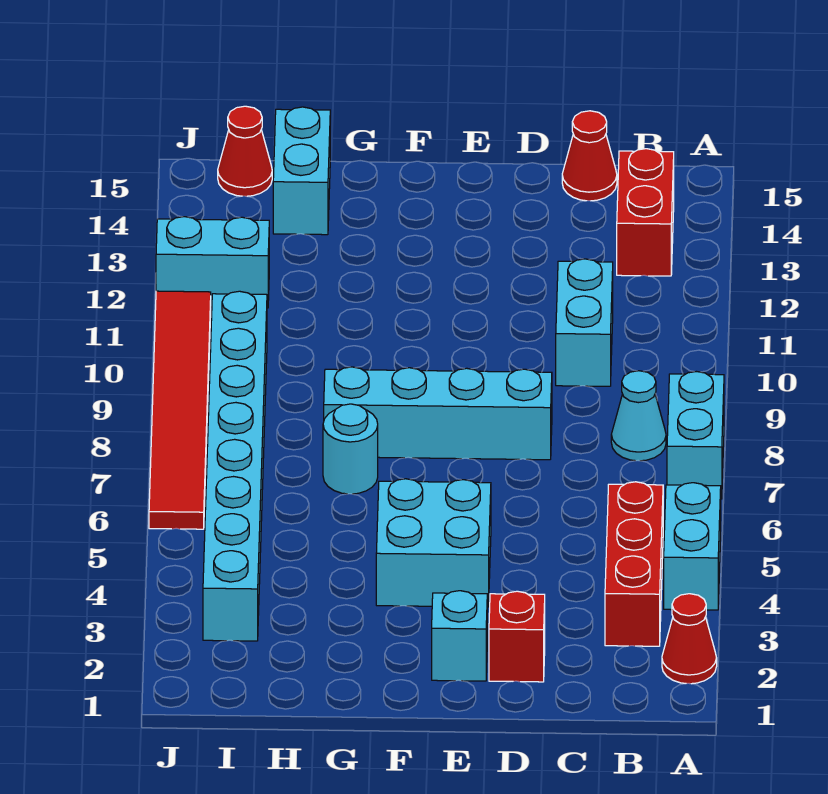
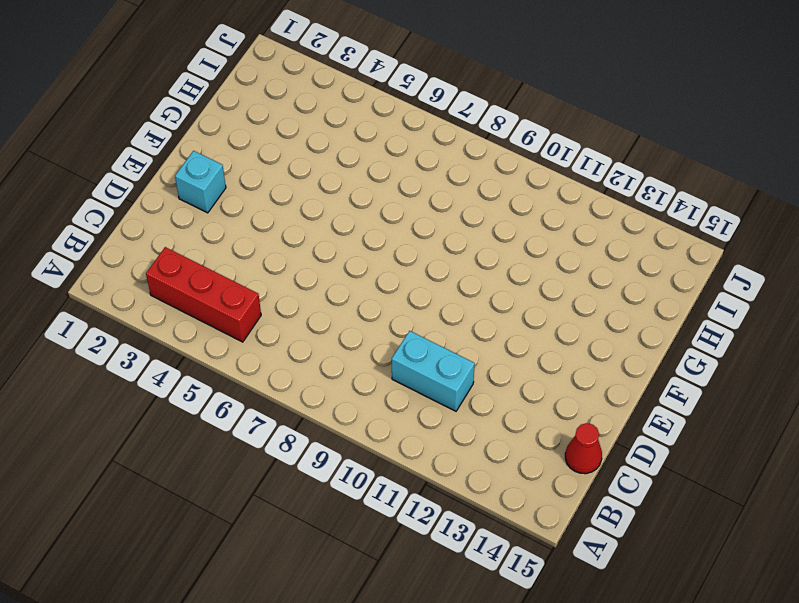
none -> red cone A2 level 1
none -> cyan brick A4:A5 level 1
none -> cyan brick A7:A8 level 1

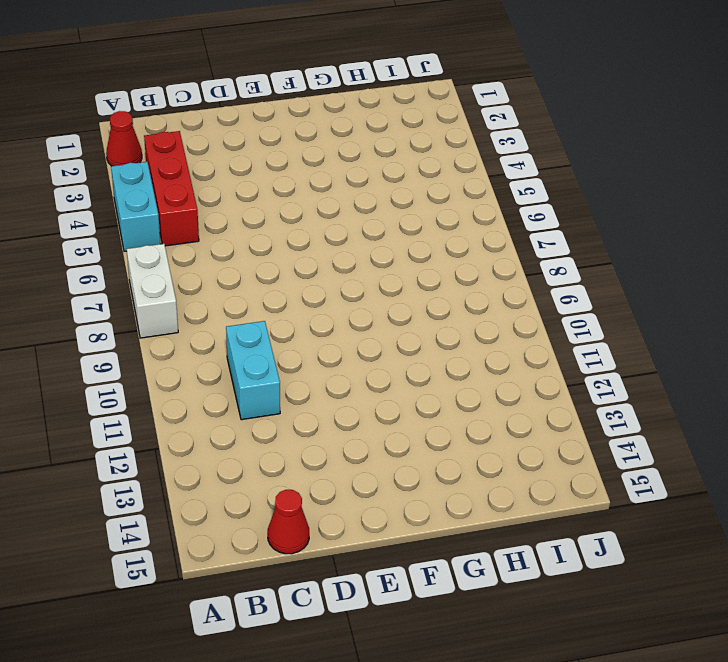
white brick A7:A8 level 1 -> cyan brick A7:A8 level 1
none -> cyan cone B8 level 1
none -> red brick B13:B14 level 1
none -> red brick D2 level 1

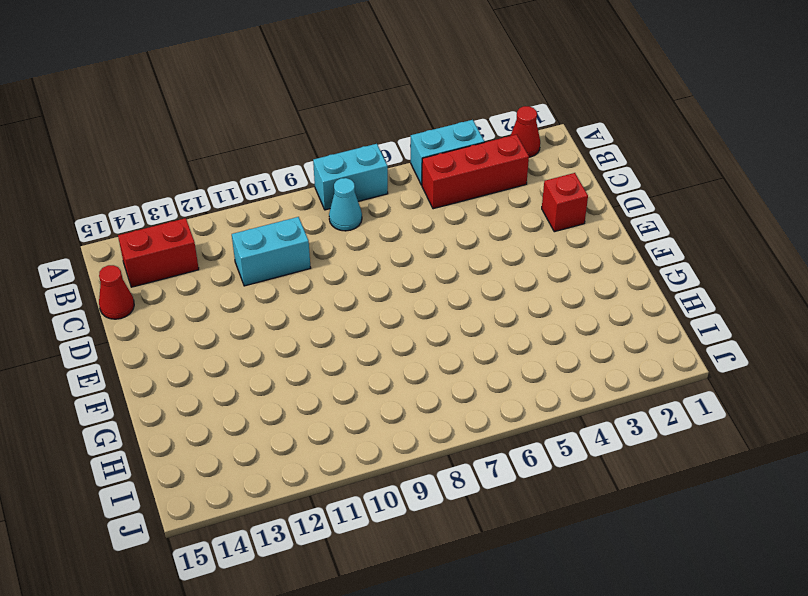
none -> cyan brick D8:G8 level 1
none -> cyan brick E2 level 1
none -> cyan brick E4:F5 level 1

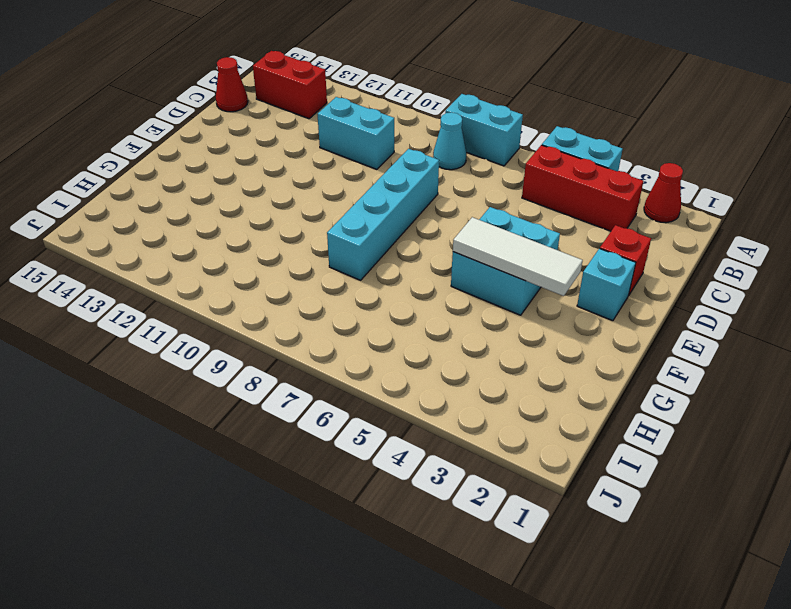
white tile F3:F5 level 2 -> none
none -> cyan round brick G7 level 1
none -> cyan brick H14:H15 level 1
none -> cyan brick I3:I10 level 1

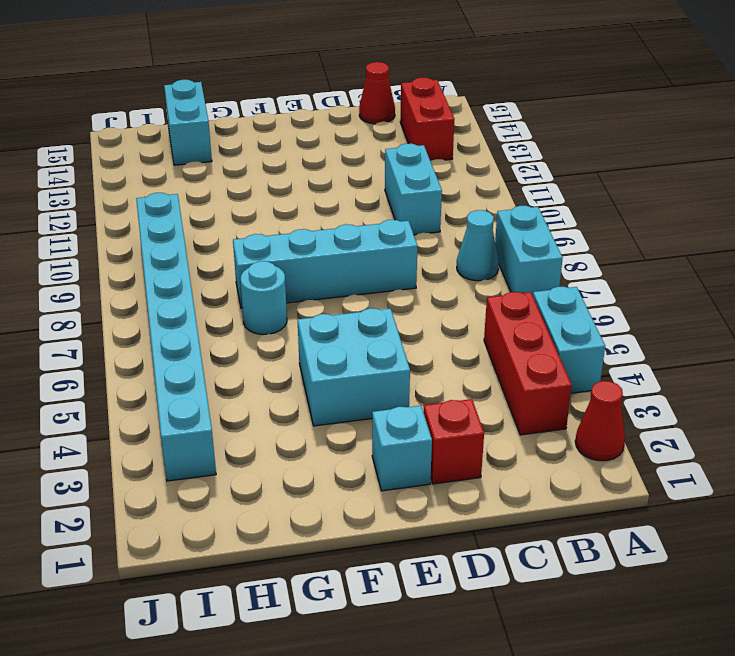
none -> cyan brick I12:J12 level 1
none -> red cone I15 level 1
none -> red tile J6:J11 level 1

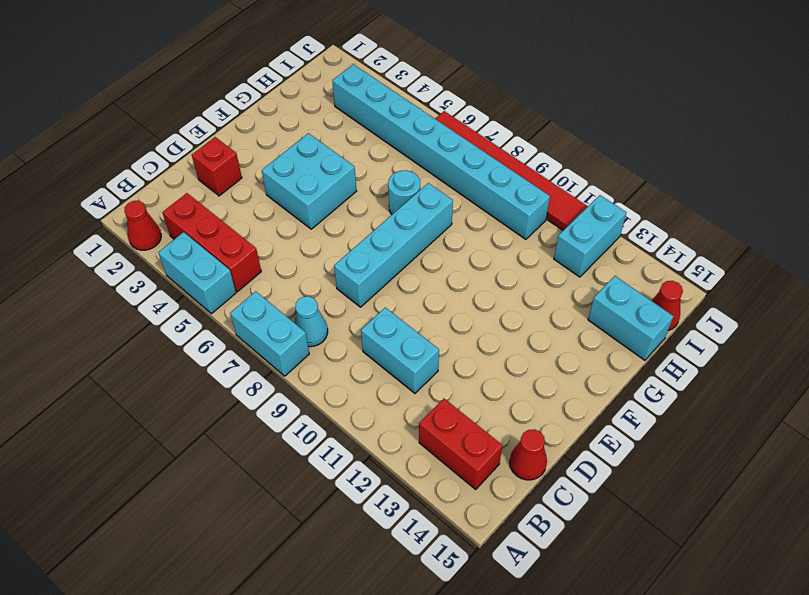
none -> cyan brick E2 level 1

